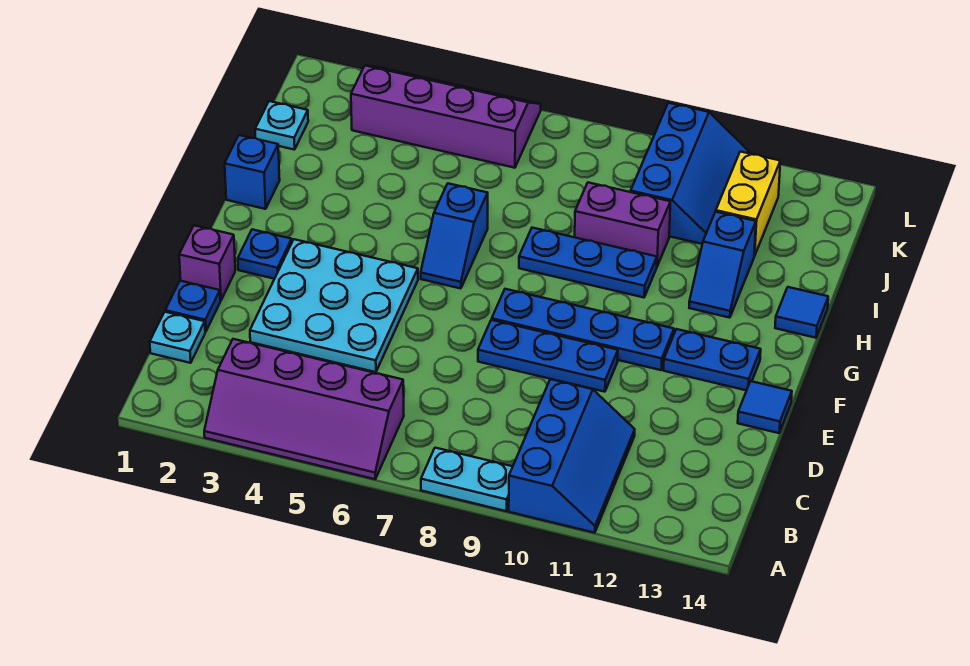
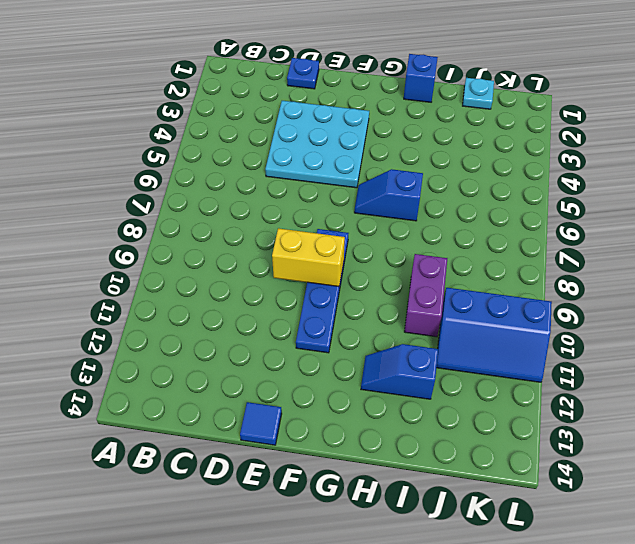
yellow brick E9:F9 level 2 -> yellow brick J12:K12 level 1
none -> purple slope A3:B6 level 1 top B
none -> cyan plate A8:A9 level 1
none -> blue slope A10:C11 level 1 top 10

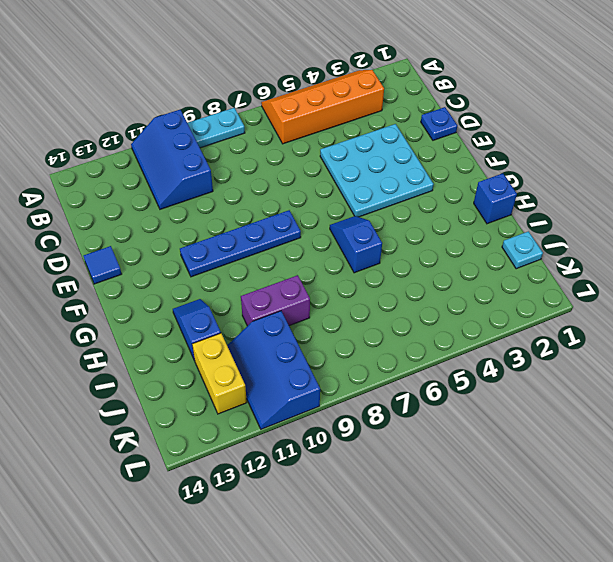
orange slope A3:B6 level 1 top B -> purple slope A3:B6 level 1 top B
none -> cyan plate C1 level 1
none -> purple brick E1 level 1
none -> blue plate E8:E10 level 1

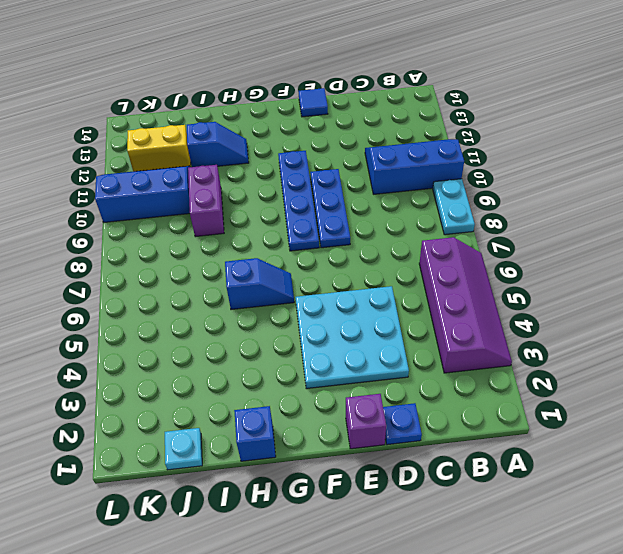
none -> cyan plate C1 level 1
none -> blue plate F2 level 1
none -> blue plate F12:F13 level 1

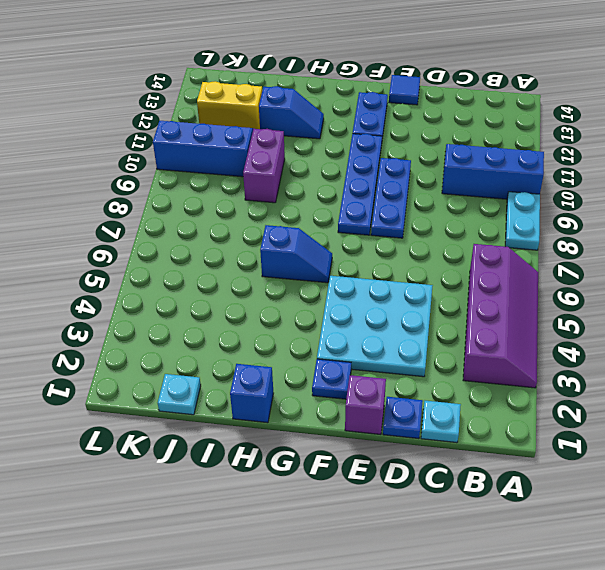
none -> blue plate H8:H10 level 1
none -> blue tile H14 level 1
none -> purple slope K3:L6 level 1 top K

